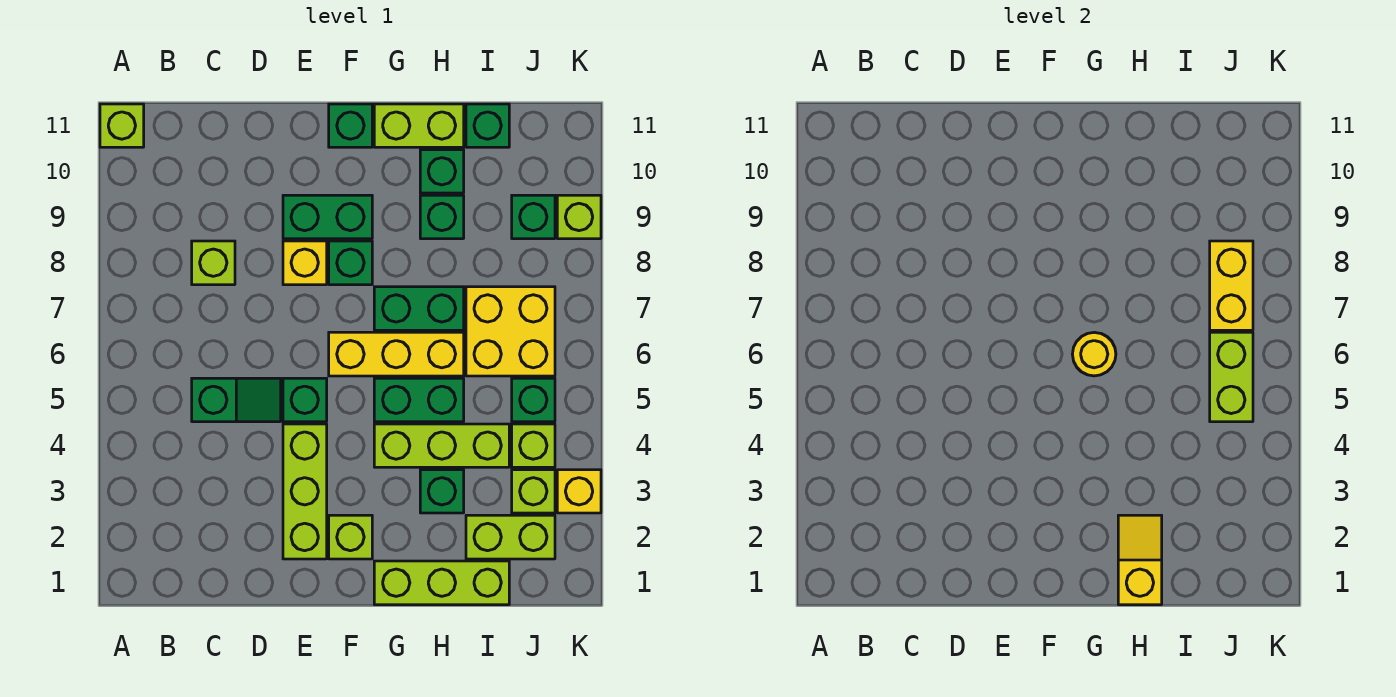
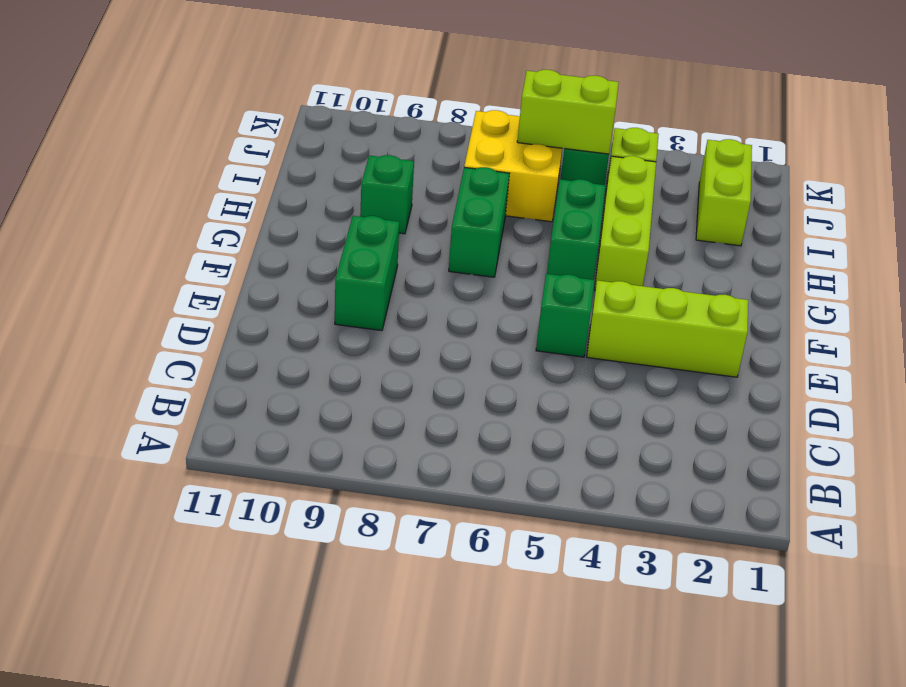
none -> lime brick A11 level 1
none -> green slope C5:D5 level 1 top C
none -> lime brick C8 level 1
none -> yellow brick E8 level 1

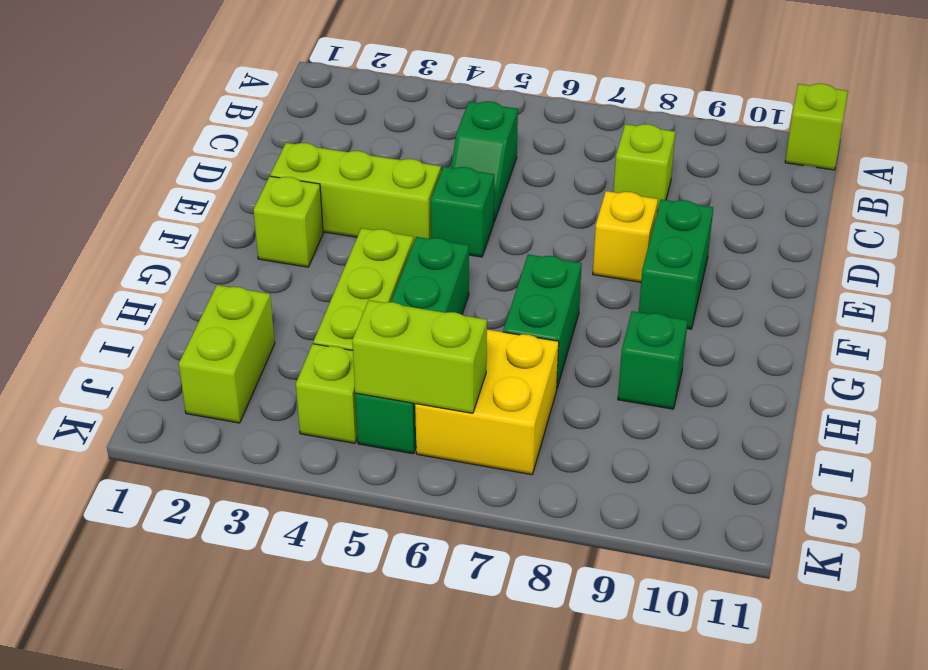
none -> yellow brick F6:H6 level 1
none -> green brick F8 level 1
none -> green brick F11 level 1
none -> lime brick G1:I1 level 1

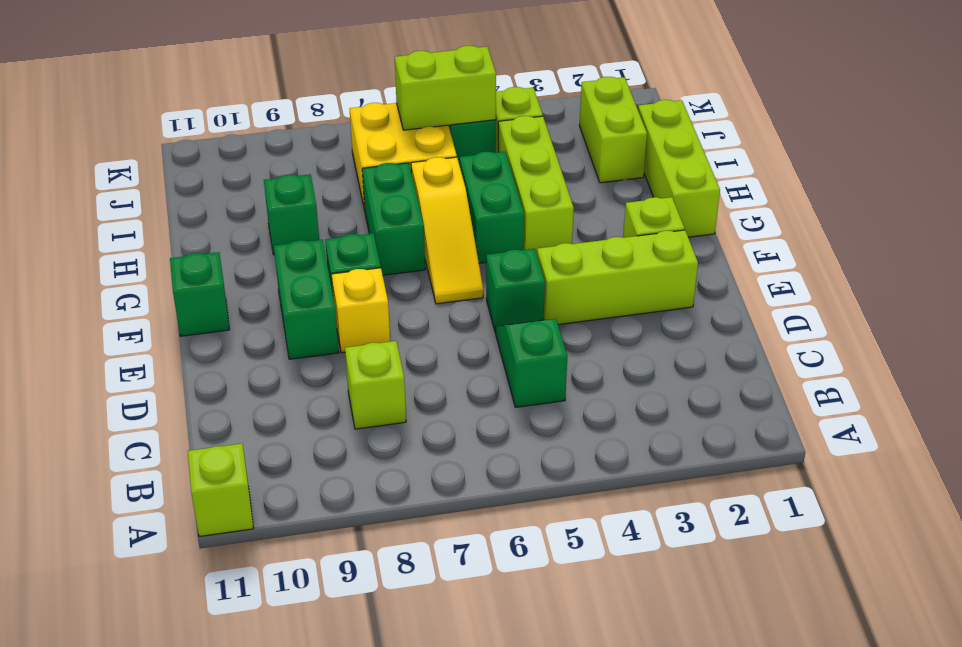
yellow slope F6:H6 level 1 top H -> yellow brick F6:H6 level 1
none -> lime brick G11:H11 level 1
none -> green brick H3 level 1
none -> green brick H10 level 1
none -> green brick I11 level 1

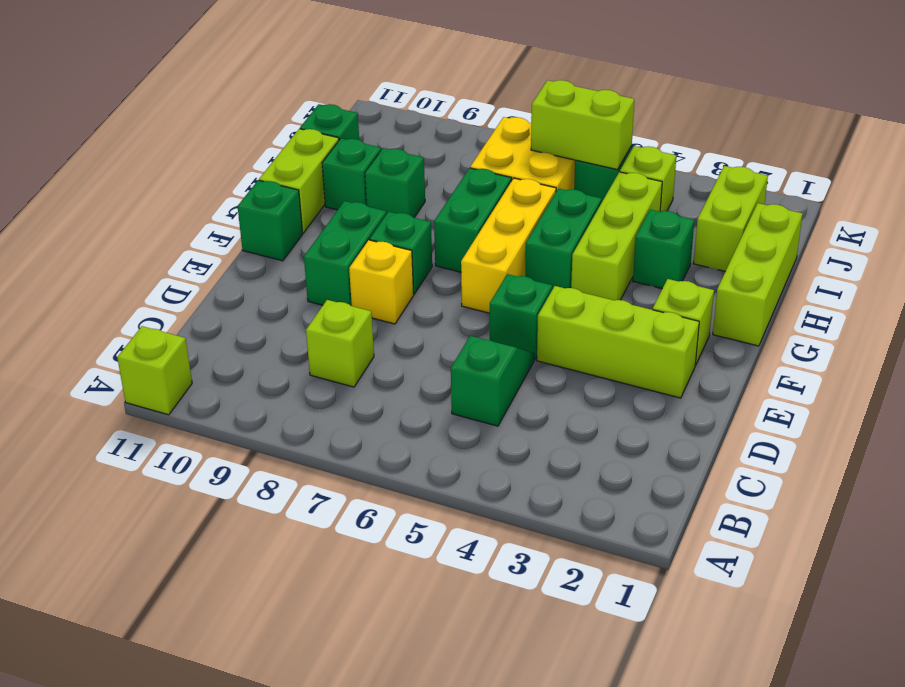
none -> lime brick J3 level 1
none -> green brick J9 level 1
none -> yellow brick K3 level 1
none -> lime brick K9 level 1

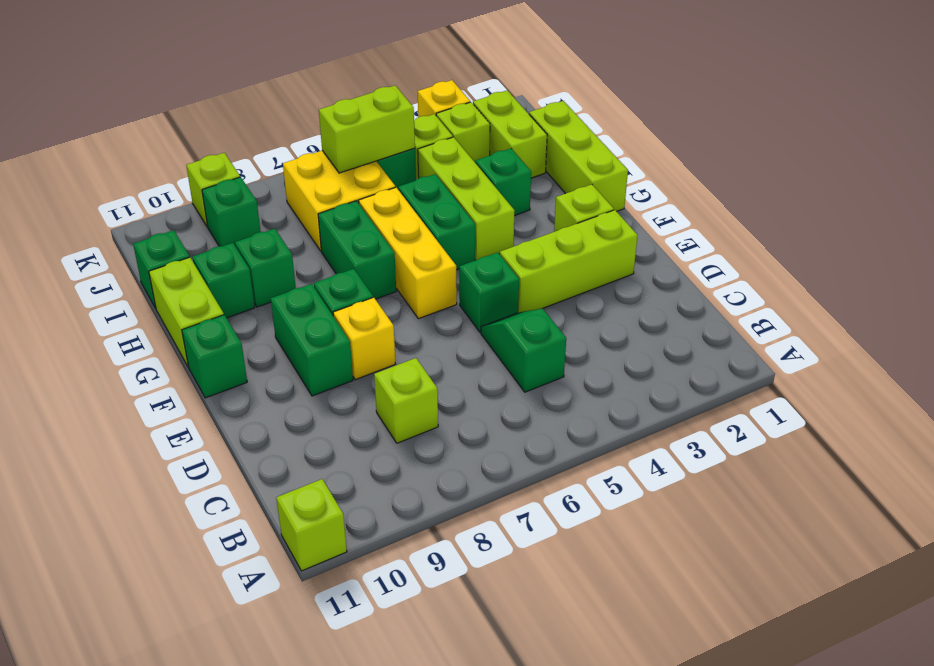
none -> yellow round brick G6 level 2
none -> yellow slope H1:H2 level 2 top 1
none -> yellow brick J7:J8 level 2

